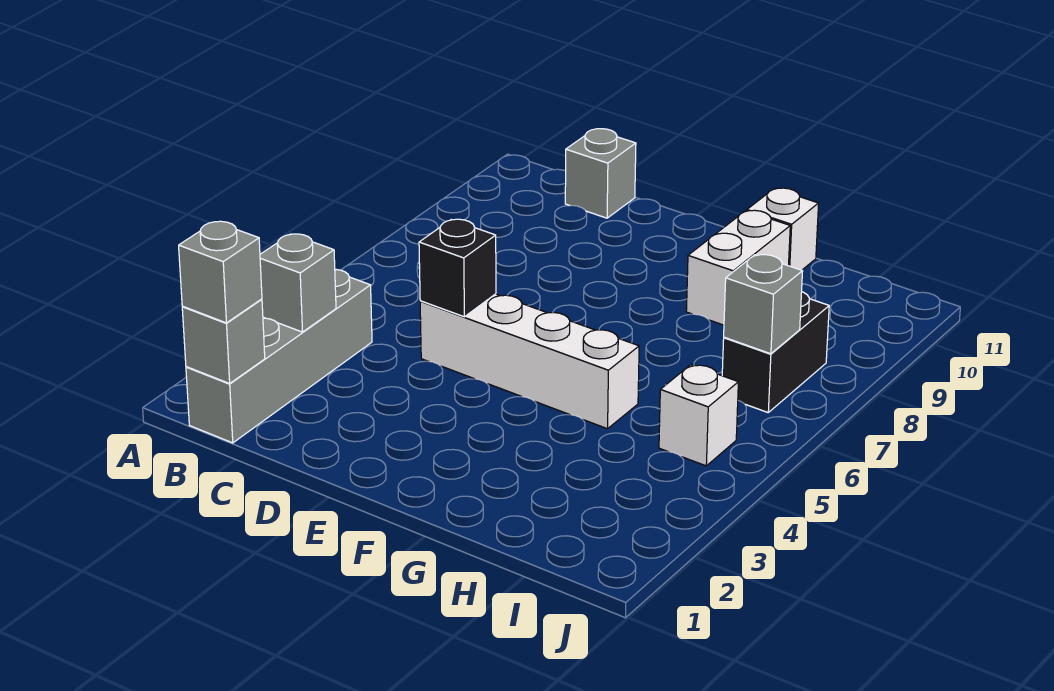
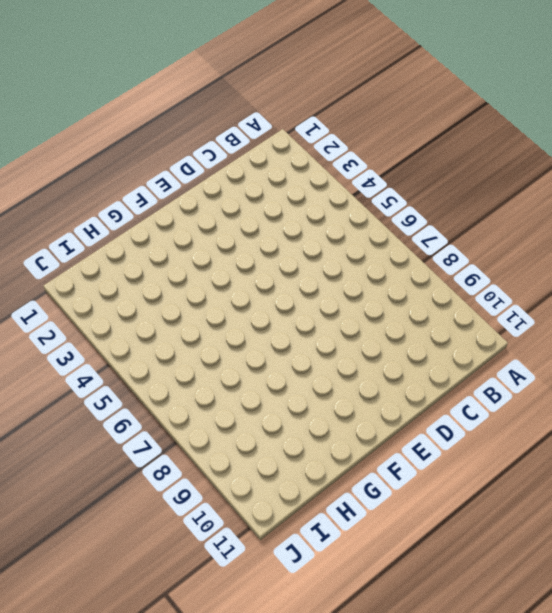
none -> grey brick B1:B4 level 1
none -> grey brick C11 level 1
none -> white brick D5:G5 level 1

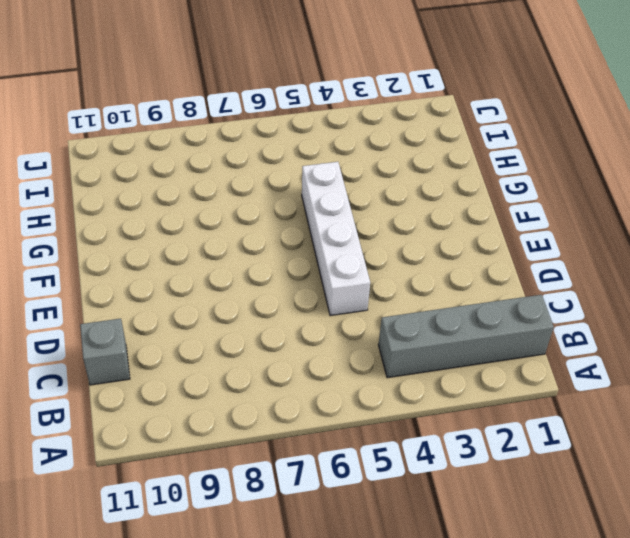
none -> white brick G9:G10 level 1
none -> white brick G11 level 1
none -> white brick I5 level 1

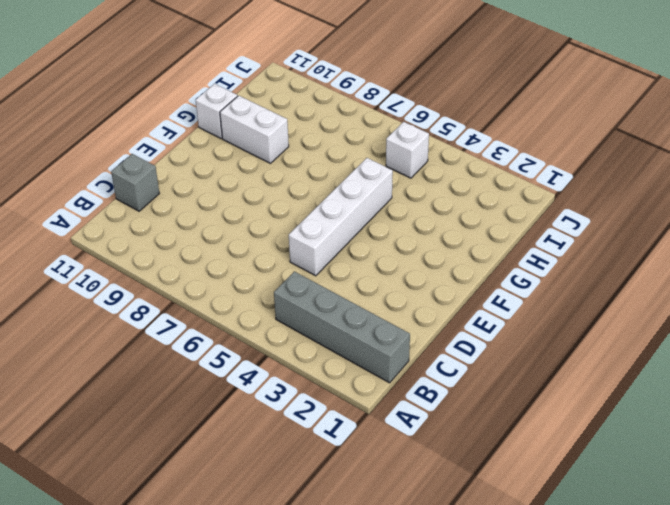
none -> black brick I7:I8 level 1
none -> grey brick B1 level 2
none -> grey brick B3 level 2

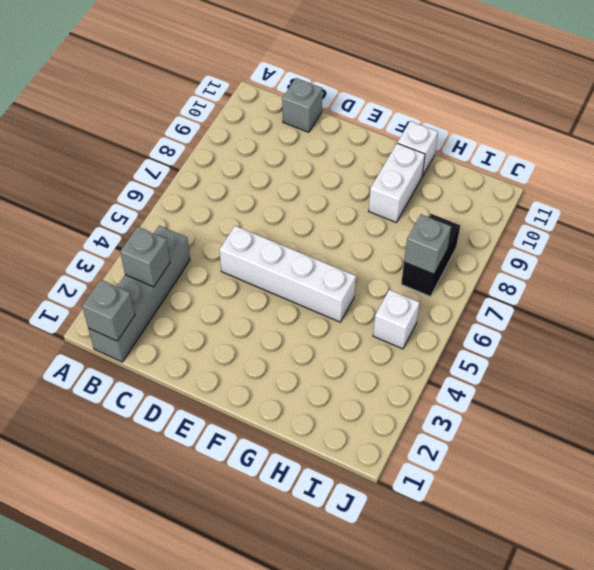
none -> black brick D5 level 2
none -> grey brick B1 level 3

